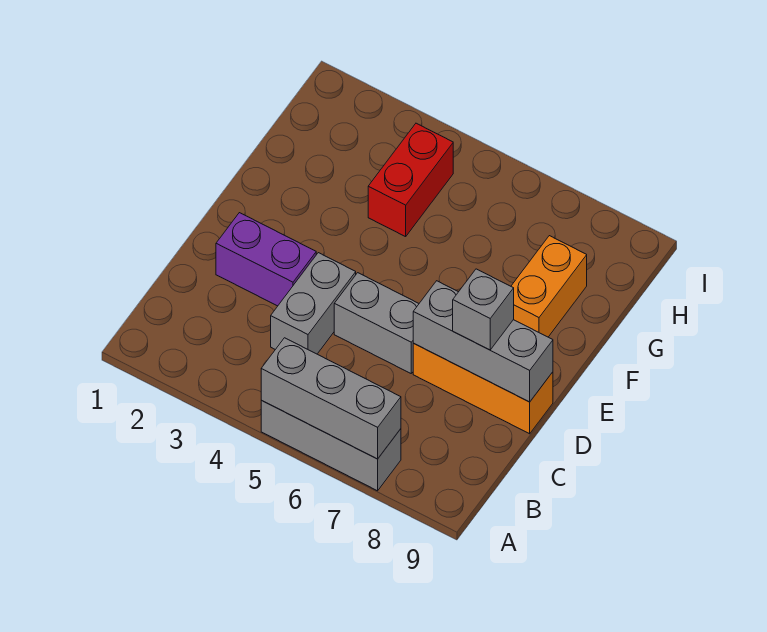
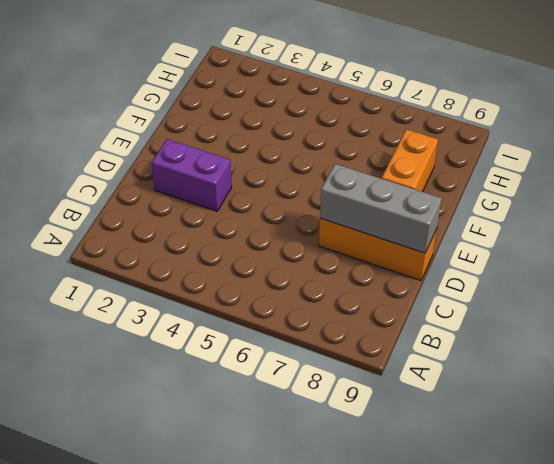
none -> grey brick A5:A7 level 1
none -> grey brick C4:D4 level 1

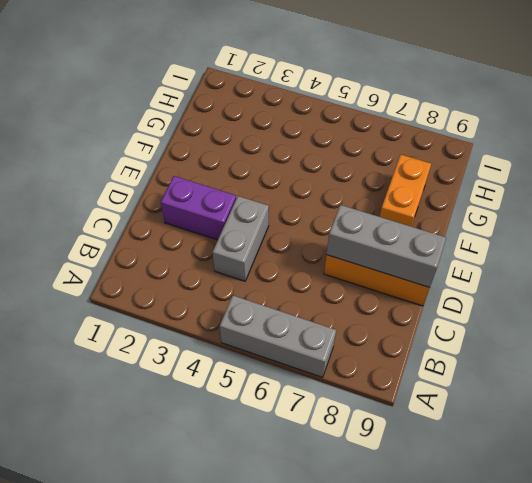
none -> grey brick D5:D6 level 1
none -> red brick G4:H4 level 1

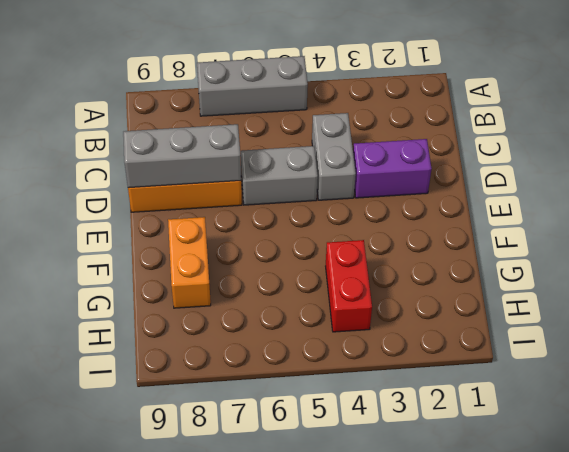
none -> grey brick A5:A7 level 2
none -> grey brick D8 level 3

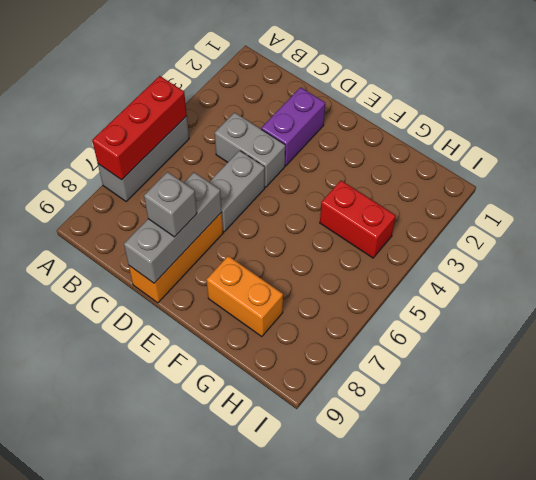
red brick A5:A7 level 2 -> grey brick A5:A7 level 2

